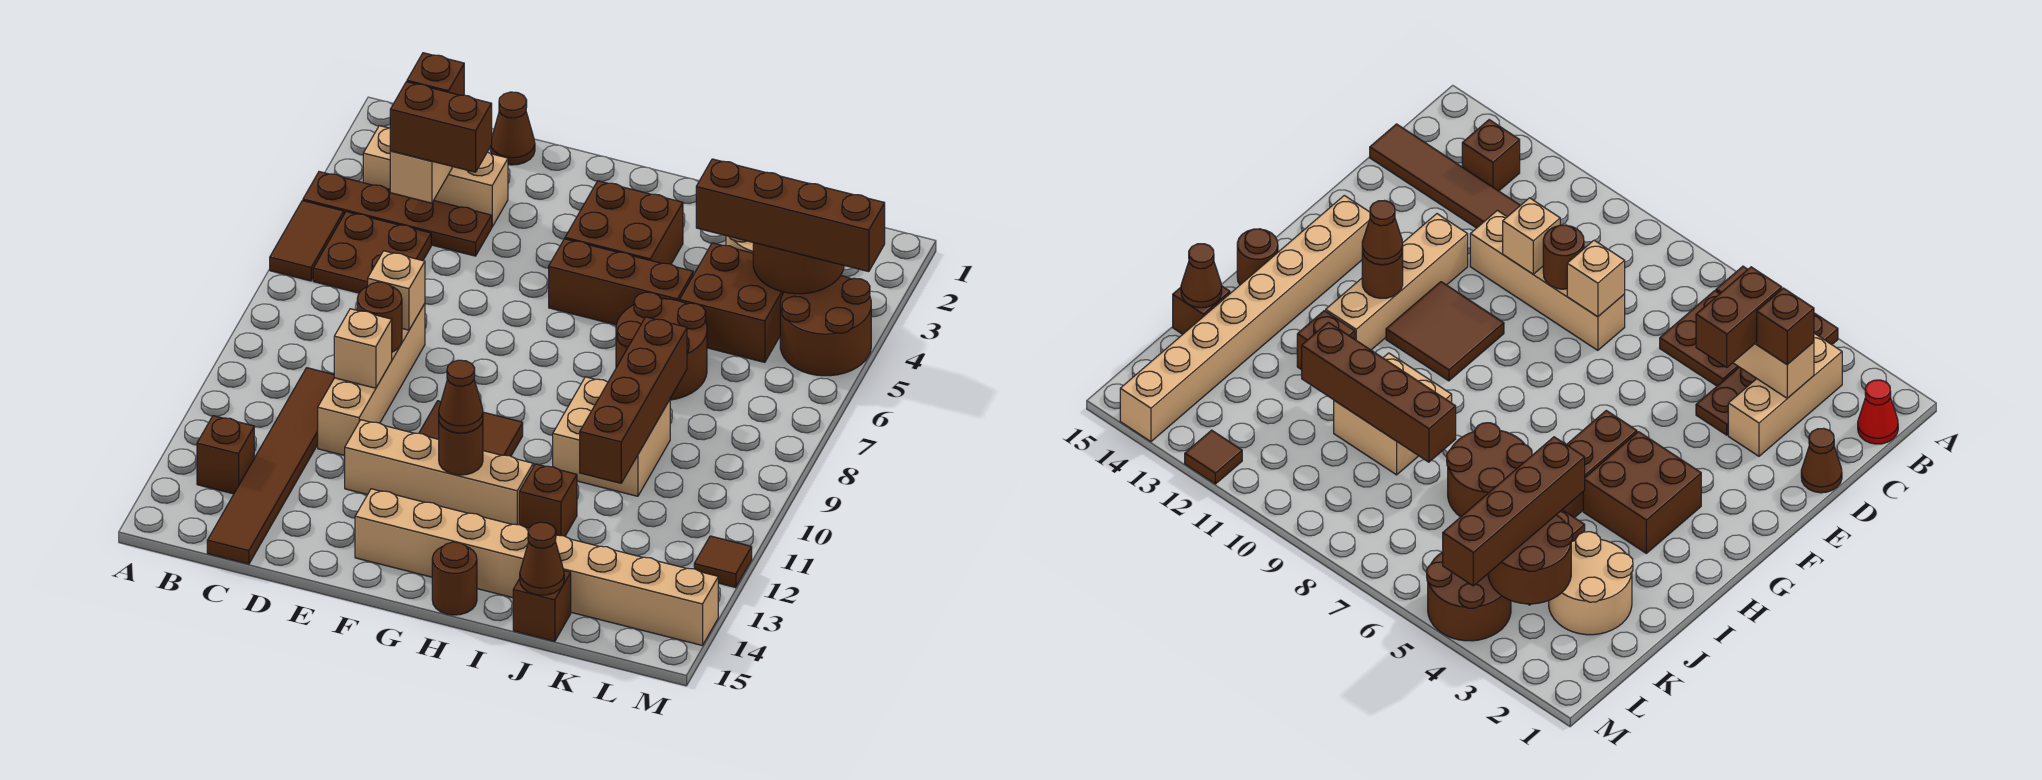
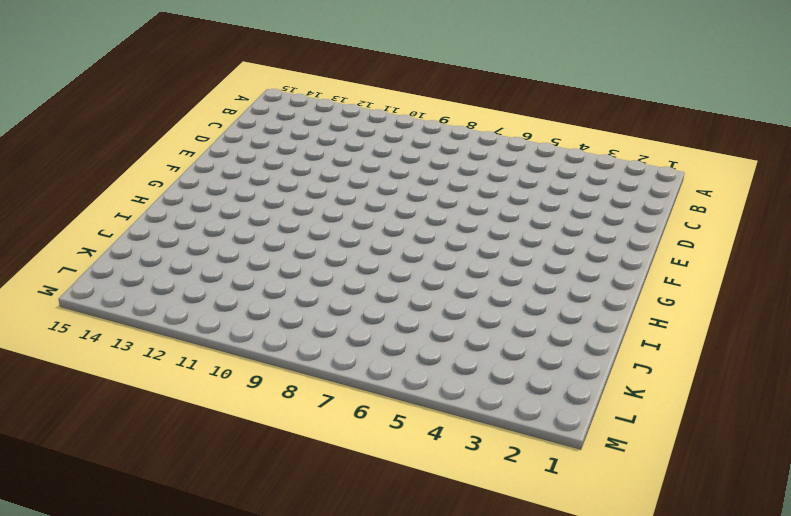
none -> brown plate A4:D4 level 1
none -> brown tile A5:A6 level 1
none -> red cone B1 level 1
none -> tan brick B3:D3 level 1

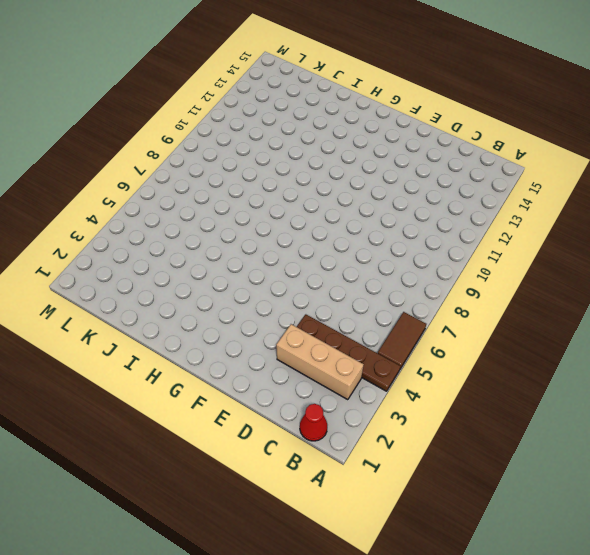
none -> brown plate B5:C6 level 1
none -> brown brick B13 level 1
none -> brown tile C10:C15 level 1
none -> brown cone D1 level 1

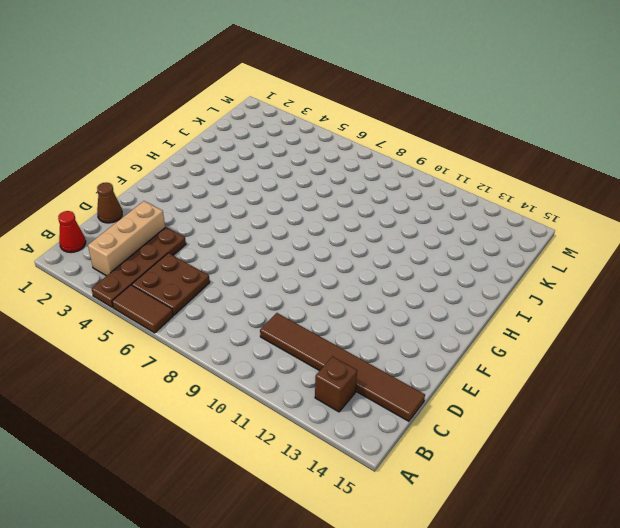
none -> tan brick D8:D11 level 1
none -> tan brick E12:H12 level 1
none -> brown tile F10:G11 level 1
none -> tan brick F14:M14 level 1

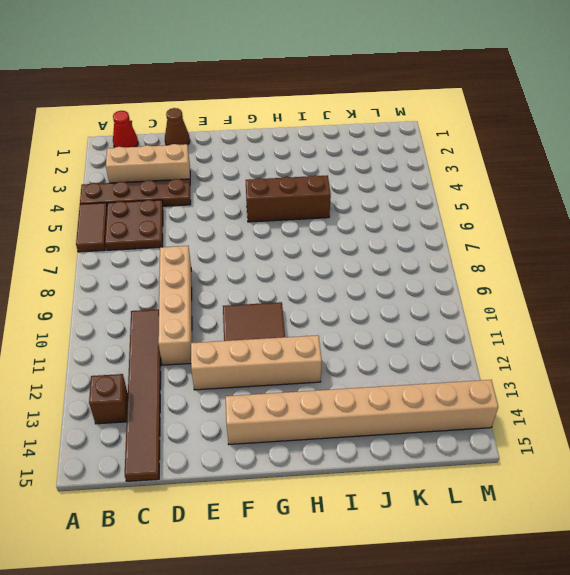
none -> brown brick G3:H4 level 1
none -> brown round brick H15 level 1
none -> brown round brick I6:J7 level 1
none -> tan brick I9:J10 level 1

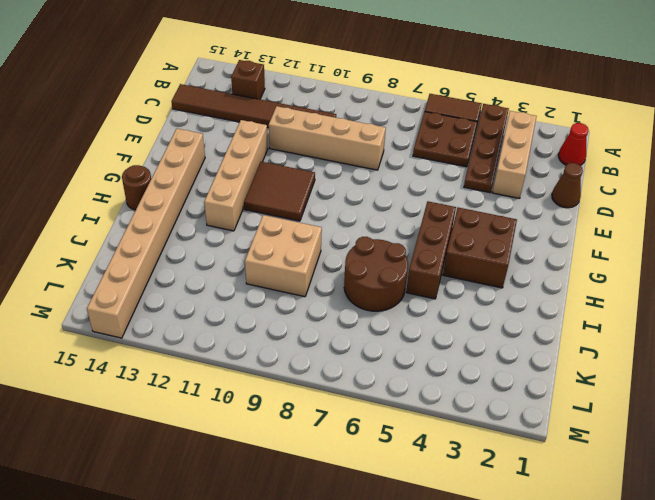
none -> brown brick I12 level 1
none -> tan round brick J2:K3 level 1
none -> brown brick J4:K5 level 1
none -> brown brick J15 level 1

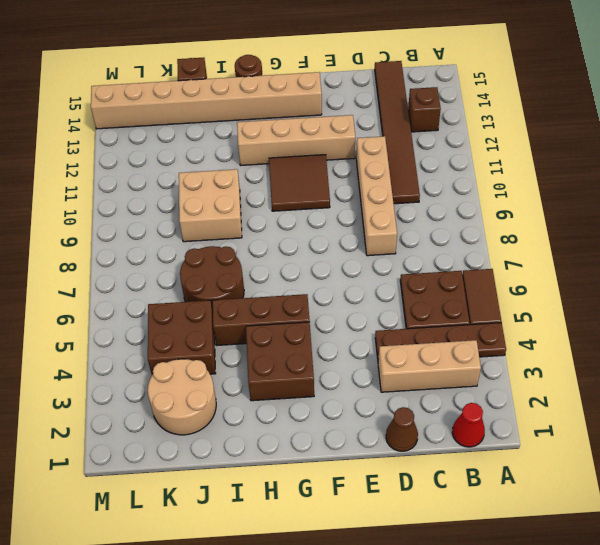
none -> brown brick I12 level 1
none -> brown round brick L4:M5 level 1
none -> brown tile M12 level 1
none -> tan brick C3:C4 level 2

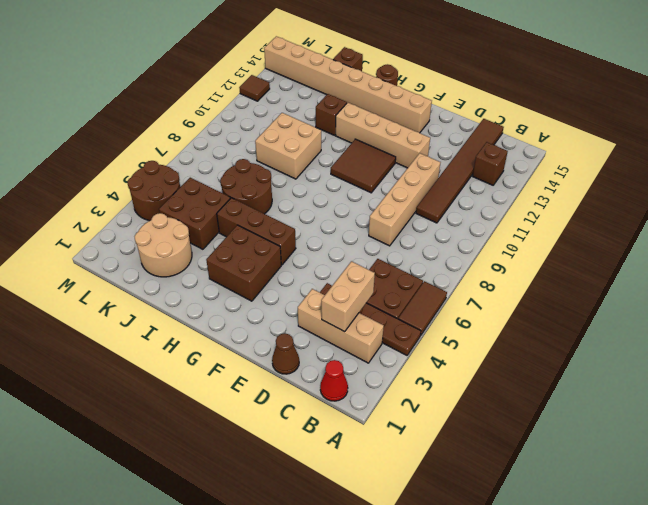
none -> tan brick D8 level 2
none -> brown round brick D9 level 2
none -> tan brick D10 level 2
none -> brown round brick G12 level 2

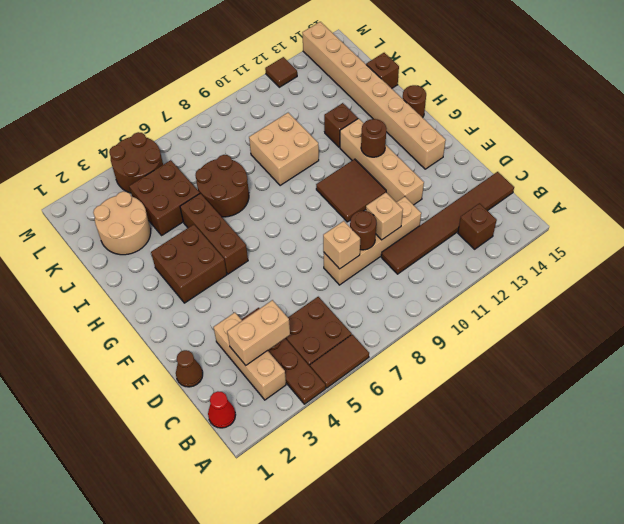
none -> brown brick J8:J11 level 2
none -> brown cone J15 level 2
none -> brown round brick K3:L4 level 2
none -> brown brick C3 level 3

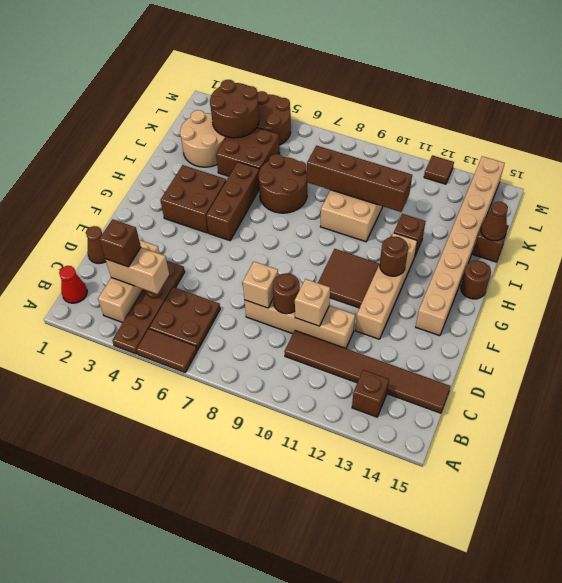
none -> brown brick C4:D4 level 3
none -> brown cone G12 level 3
none -> brown brick J4:M4 level 3

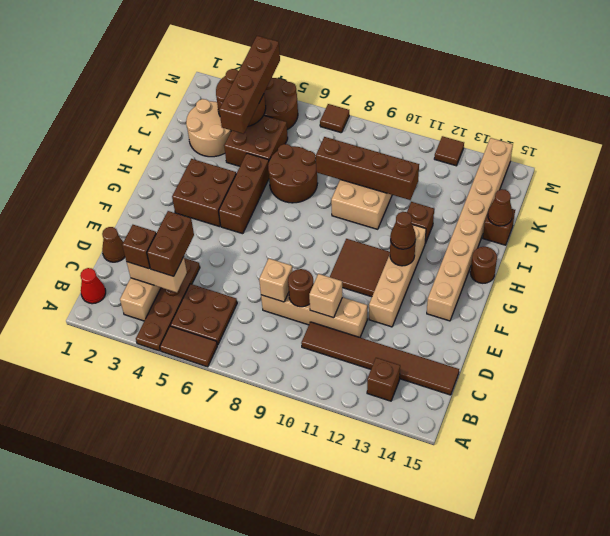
brown tile M7 level 1 -> none

